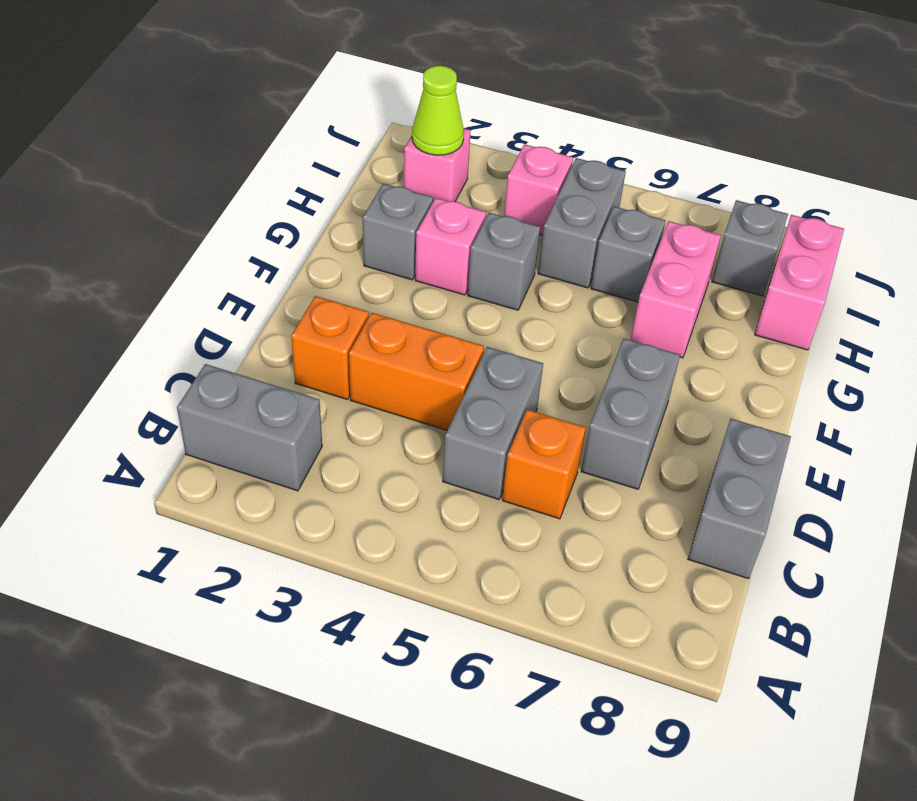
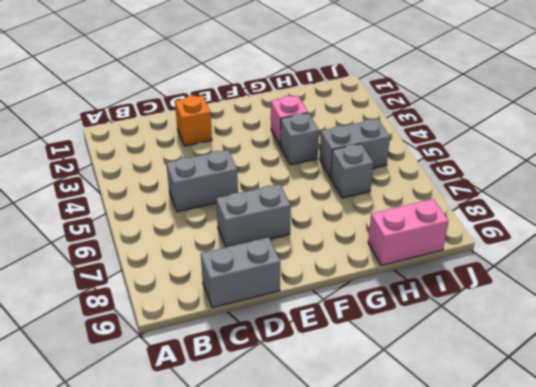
none -> grey brick B1:B2 level 1
none -> orange brick C6 level 1
none -> orange brick D3:D4 level 1

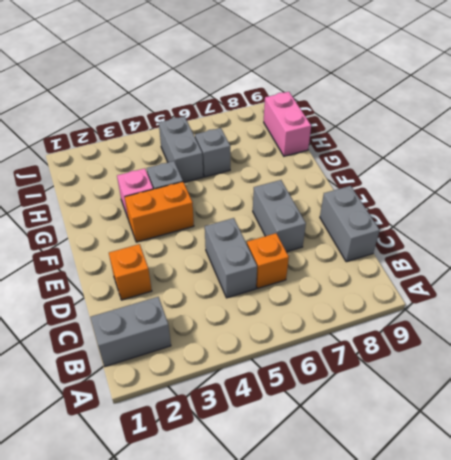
orange brick F3:F4 level 1 -> orange brick D3:D4 level 1
none -> grey brick G2 level 1
none -> pink brick G7:H7 level 1
none -> pink brick I2 level 1

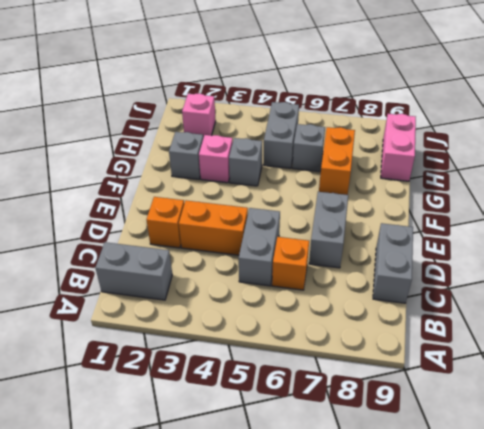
orange brick G7:H7 level 1 -> pink brick G7:H7 level 1
none -> pink brick I4 level 1
none -> grey brick I8 level 1
none -> lime cone I2 level 2

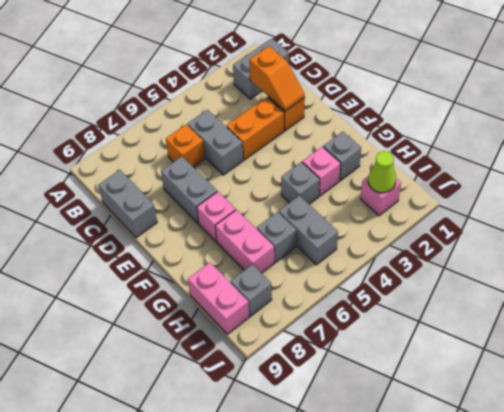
orange slope C2:D2 level 2 top C -> none
pink brick F7 level 1 -> pink brick I4 level 1

